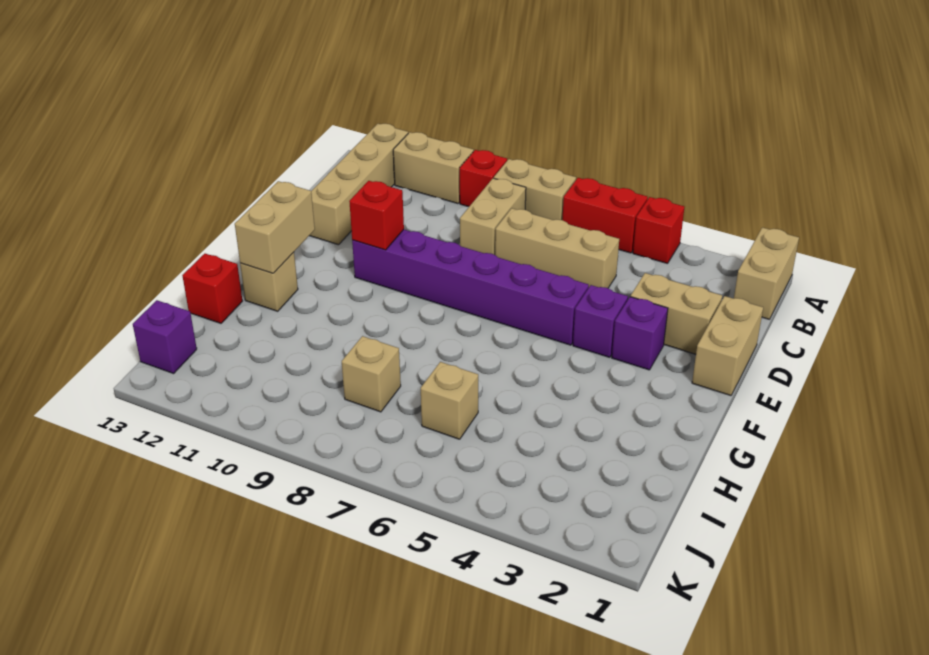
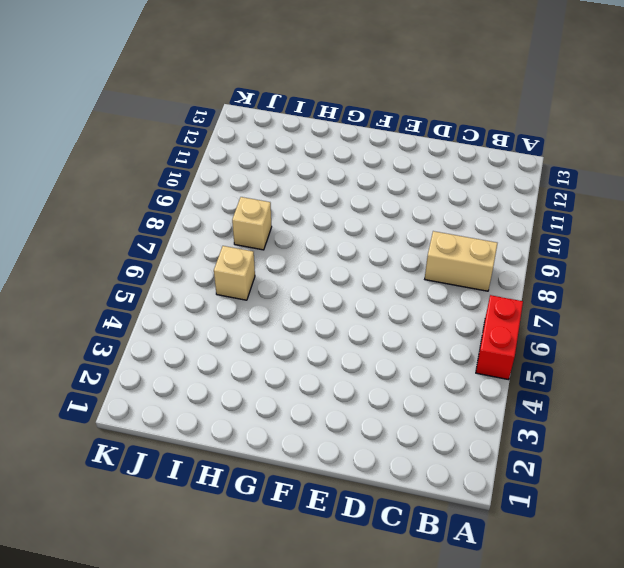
none -> tan brick A1:B1 level 1
none -> red brick A4 level 1
none -> tan brick A7:A8 level 1

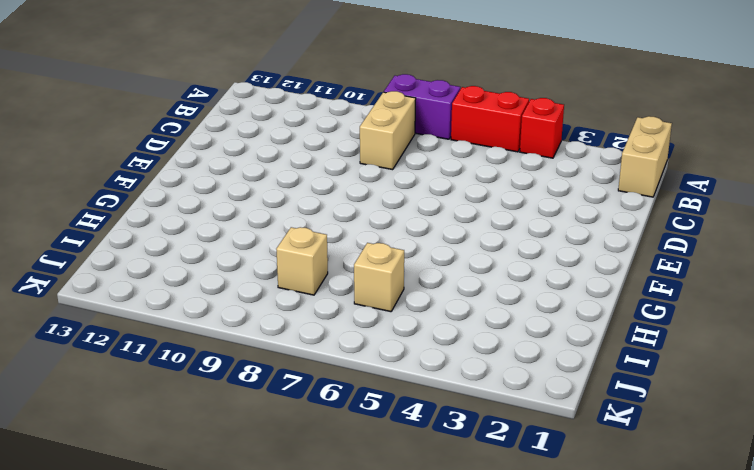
purple brick A7:A8 level 1 -> tan brick A7:A8 level 1
none -> red brick A9 level 1
none -> tan brick A10:A11 level 1
none -> tan brick A12:D12 level 1

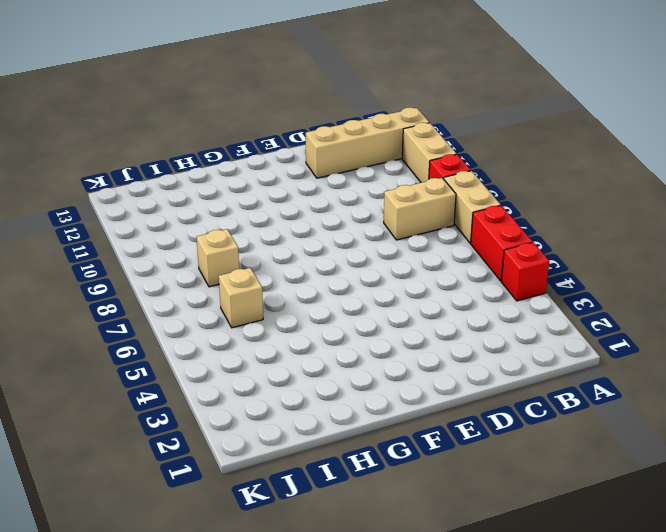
none -> tan brick A1:B1 level 1
none -> tan brick C5:C7 level 1
none -> tan brick D1:E1 level 1

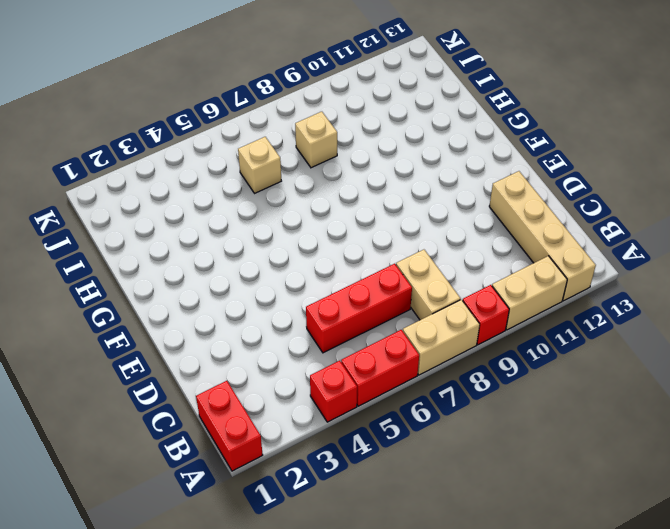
red brick A1:B1 level 1 -> tan brick A1:B1 level 1
red brick C5:C7 level 1 -> tan brick C5:C7 level 1
none -> tan brick D1:E1 level 1
none -> tan brick D2:D3 level 1
none -> purple brick E3 level 1

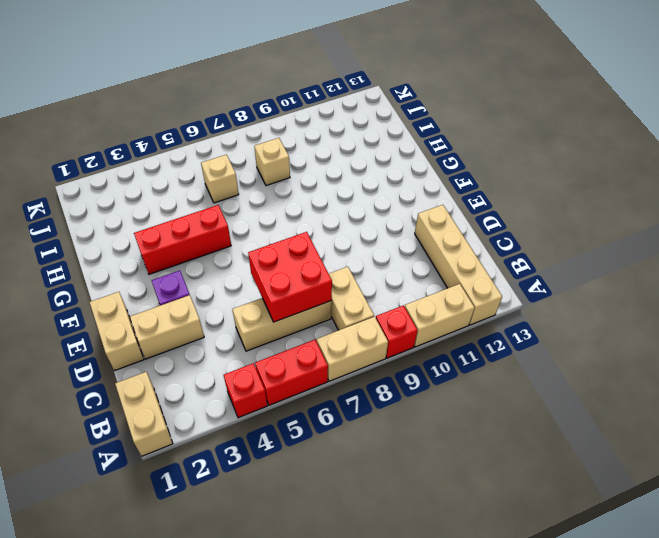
red brick C6:D7 level 2 -> none
red brick G3:G5 level 1 -> none
none -> purple brick E4 level 1
none -> purple brick E5:E10 level 1
none -> tan brick G12 level 1

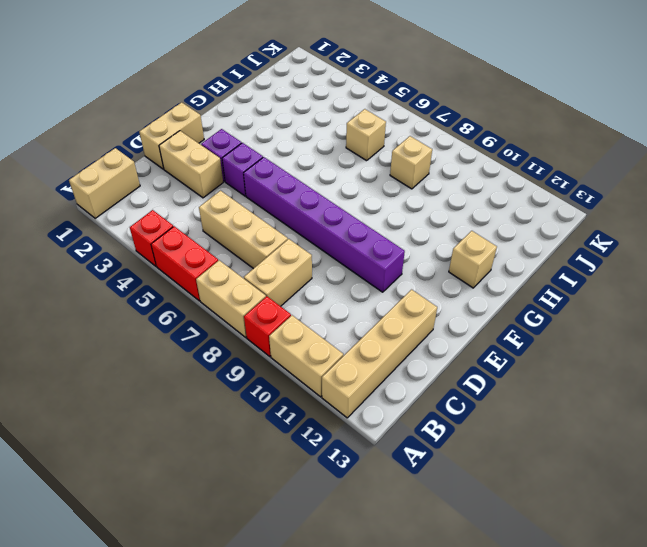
none -> red brick H13 level 1
none -> purple brick J13 level 1
none -> red brick E10 level 2

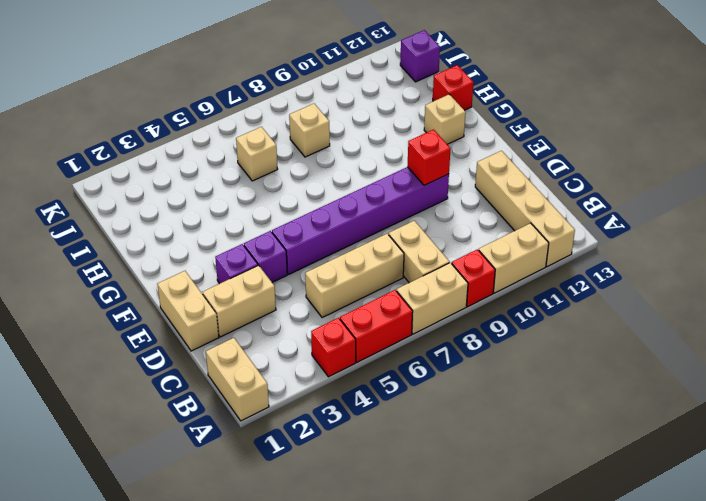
none -> tan brick F12:G12 level 2

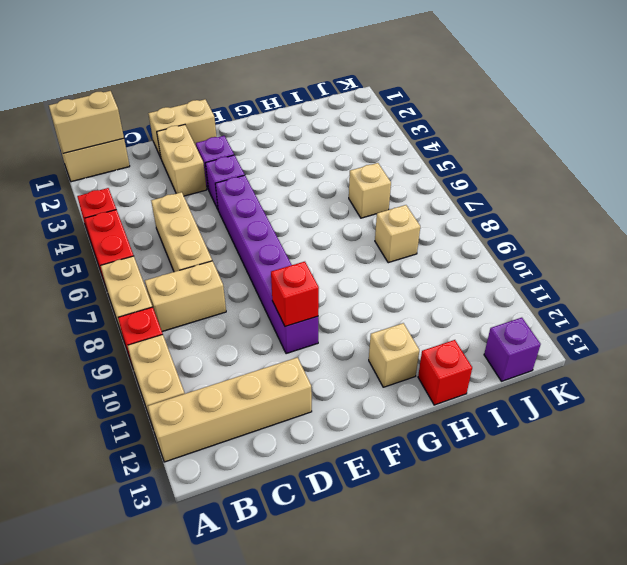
tan brick A1:B1 level 2 -> tan brick F12:G12 level 2

